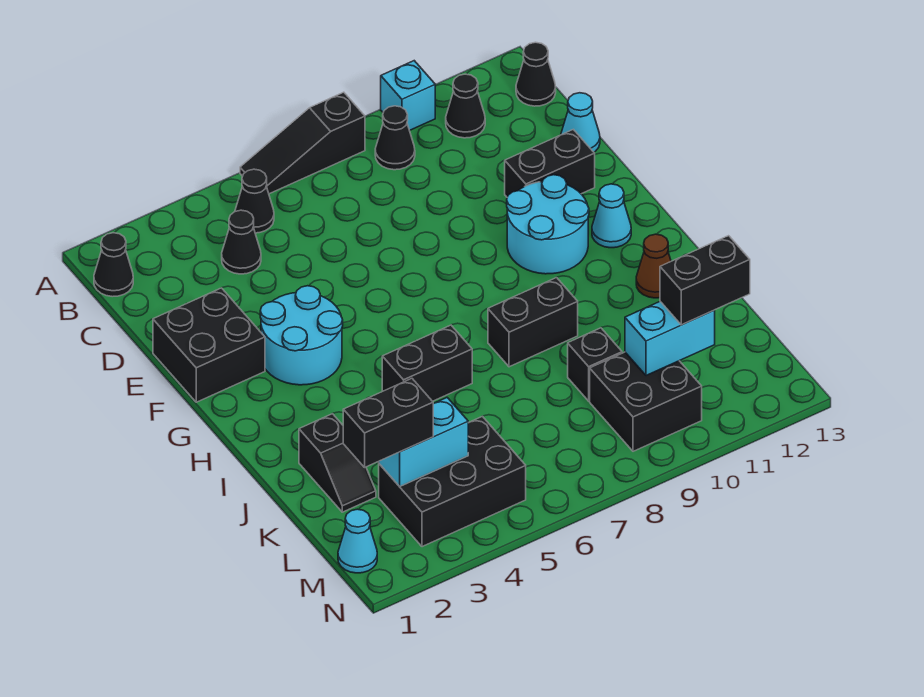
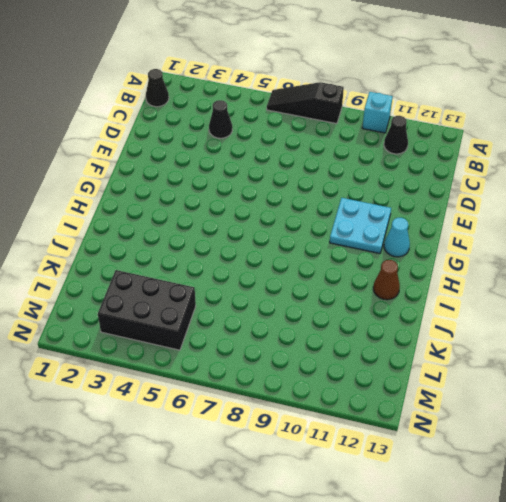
cyan plate F10:G11 level 1 -> cyan round brick F10:G11 level 1
none -> black cone B5 level 1
none -> black cone B9 level 1
none -> black cone B13 level 1

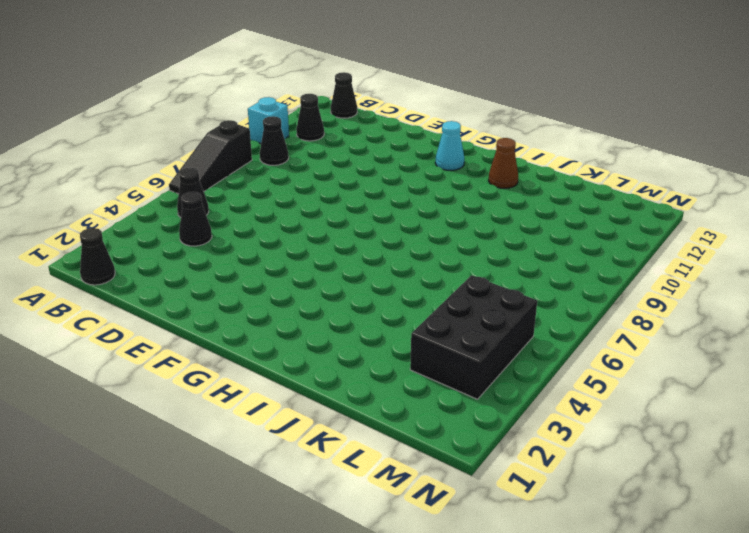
none -> cyan cone D13 level 1
none -> black brick E1:F2 level 1
none -> black brick E11:E12 level 1

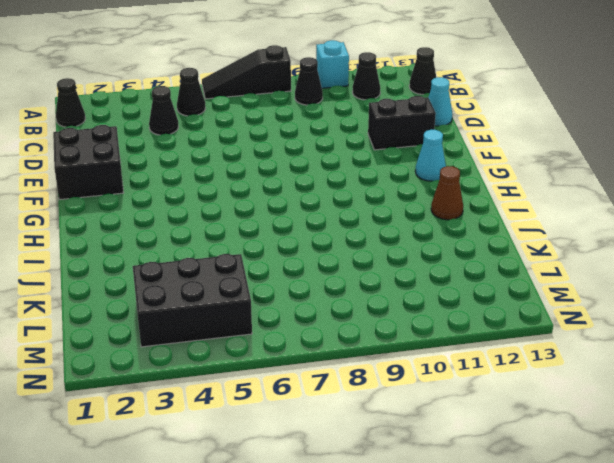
none -> cyan round brick F3:G4 level 1
none -> cyan round brick F10:G11 level 1
none -> black brick I5:I6 level 1

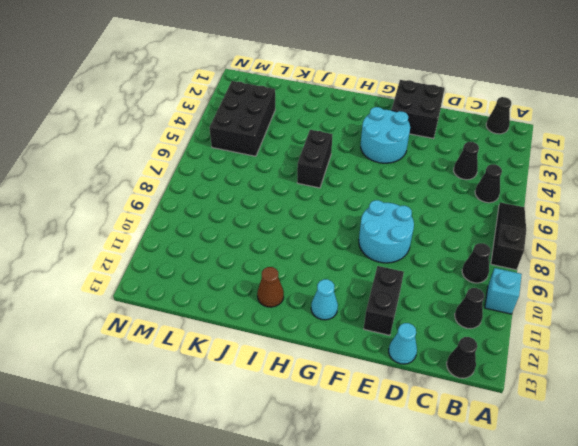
cyan round brick E8:F9 level 1 -> cyan round brick F10:G11 level 1
none -> black brick I8:I9 level 1
none -> black slope J2:K2 level 1 top J
none -> black brick K9 level 1

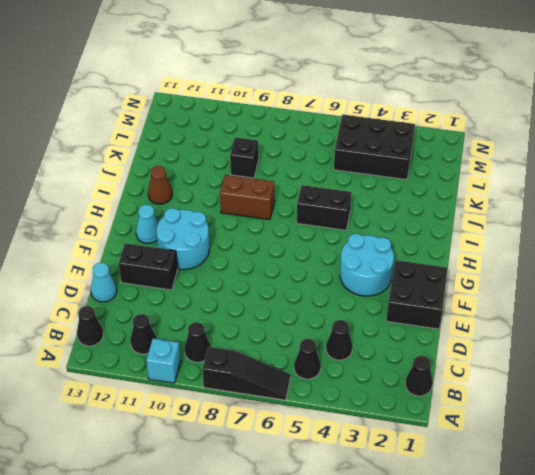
brown brick I8:I9 level 1 -> black brick I8:I9 level 1
none -> black slope J2:K2 level 1 top J
none -> black brick L9:M10 level 1
none -> cyan cone M1 level 1

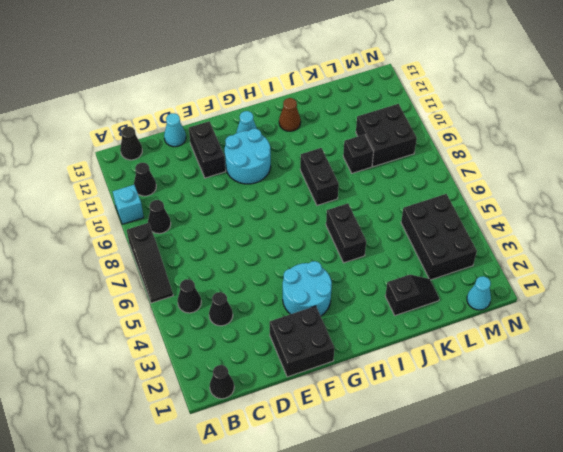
none -> cyan brick L3:L4 level 2
none -> cyan brick L10:L11 level 2
none -> black brick L2:L3 level 3

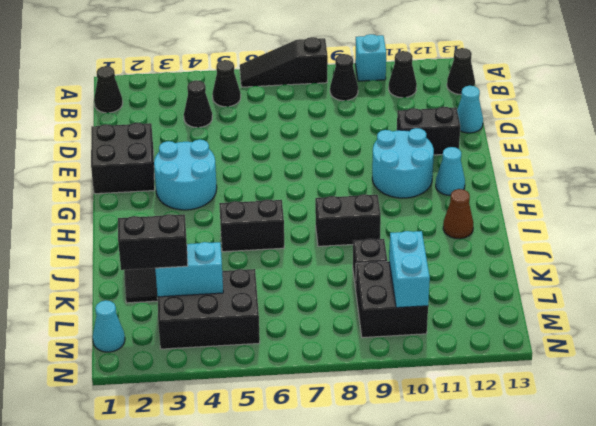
cyan brick L10:M10 level 2 -> cyan brick L10:L11 level 2
none -> black brick L11:L12 level 3

